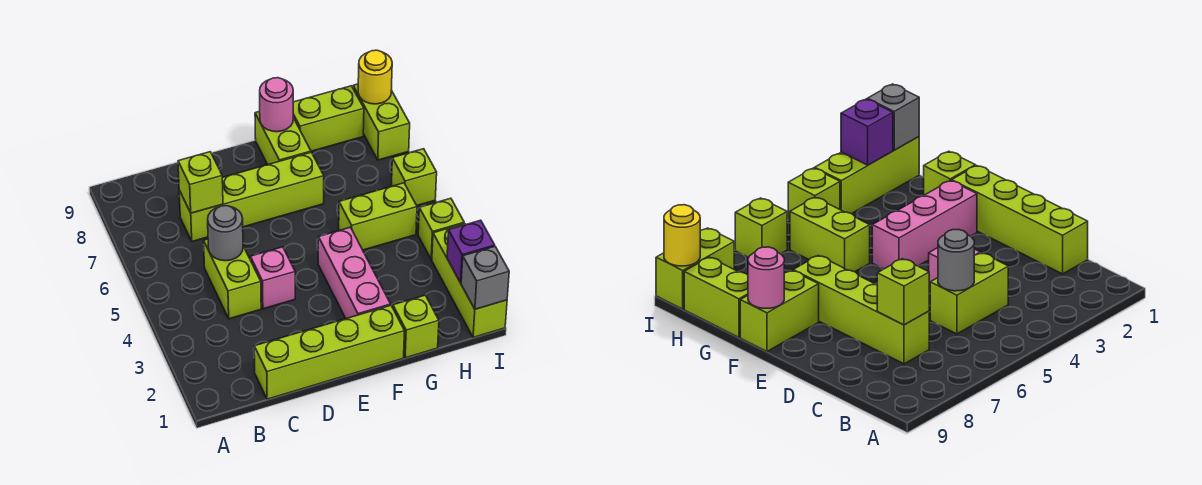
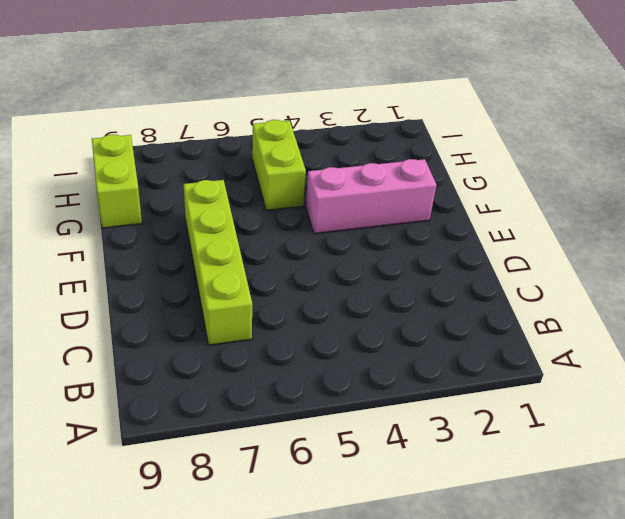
none -> lime brick C1:F1 level 1
none -> lime brick C4:C5 level 1
none -> pink brick D4 level 1

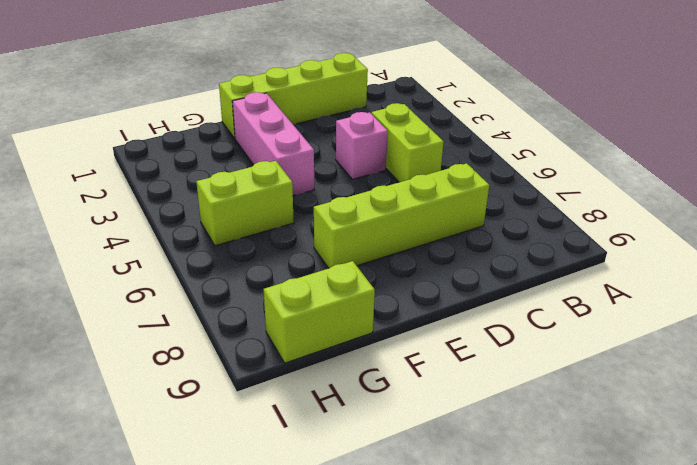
none -> lime brick F8:F9 level 1
none -> lime brick G1 level 1
none -> lime brick I1:I3 level 1

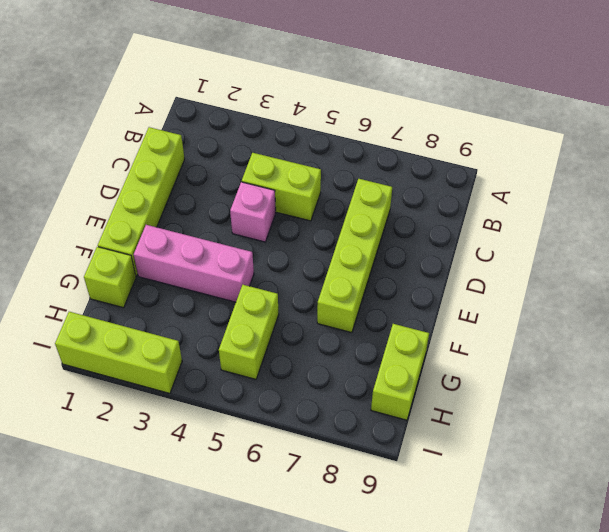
none -> lime brick F8:F9 level 1
none -> lime brick I4 level 1
none -> lime brick I6 level 1

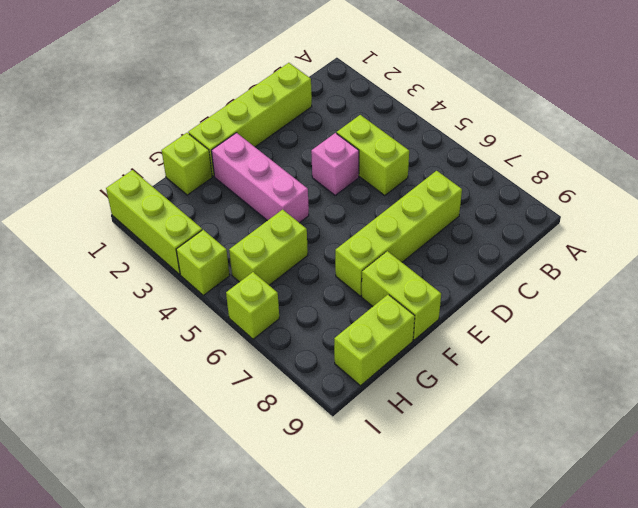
none -> lime brick I8:I9 level 1
none -> grey round brick C5 level 2
none -> lime brick C7 level 2

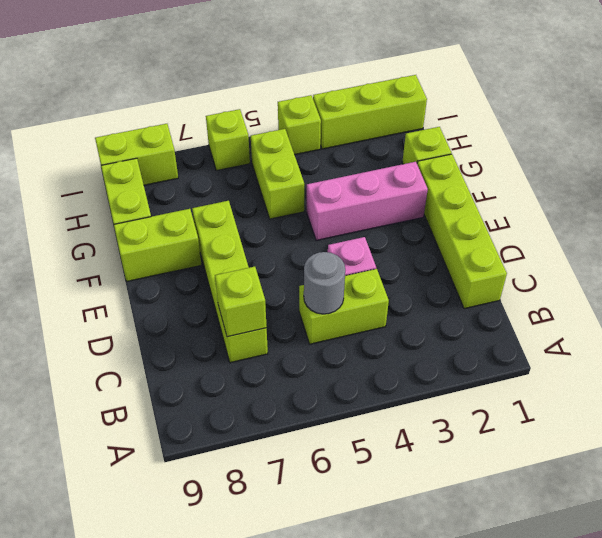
none -> pink round brick F9 level 2
none -> grey brick I1 level 2
none -> purple brick I2 level 2

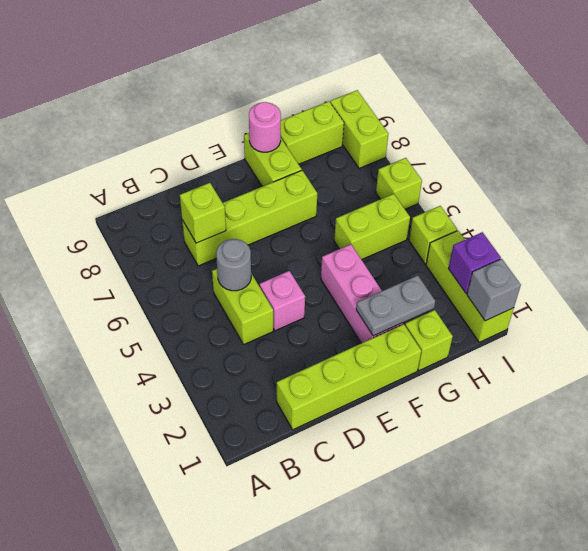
grey plate F2:G2 level 2 -> none
none -> yellow round brick I9 level 2

